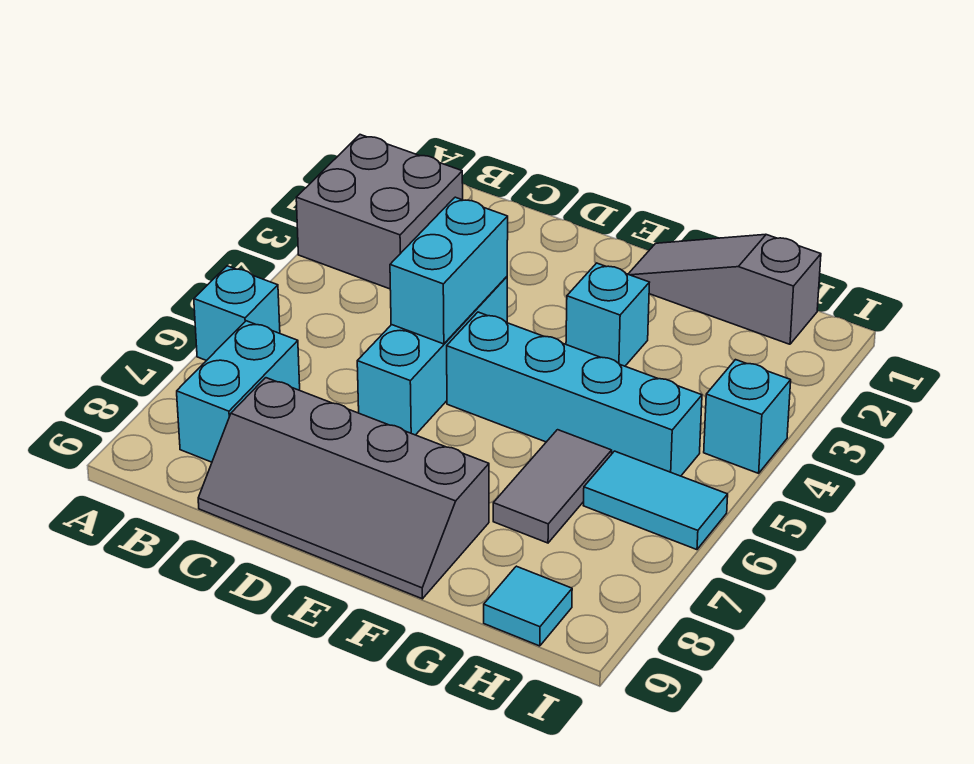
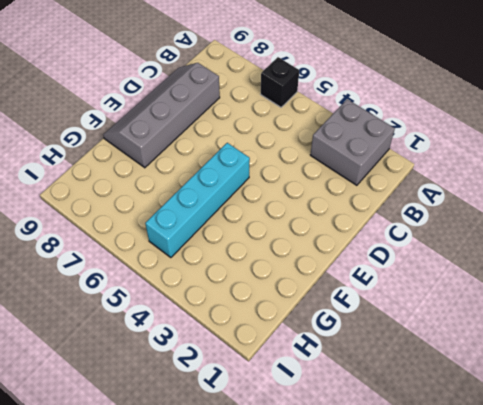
black brick A6 level 1 -> cyan brick A6 level 1
none -> cyan brick B7:B8 level 1
none -> cyan brick D4:D6 level 1
none -> grey slope F1:H1 level 1 top H

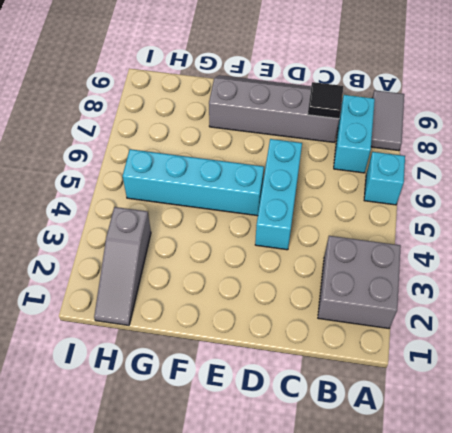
grey tile A8:A9 level 1 -> grey tile G6:G7 level 1
black tile C8 level 2 -> none
grey slope H1:H3 level 1 top 3 -> grey slope F1:H1 level 1 top H
none -> cyan brick F3 level 1
none -> cyan tile H6:I6 level 1
none -> cyan tile H9 level 1

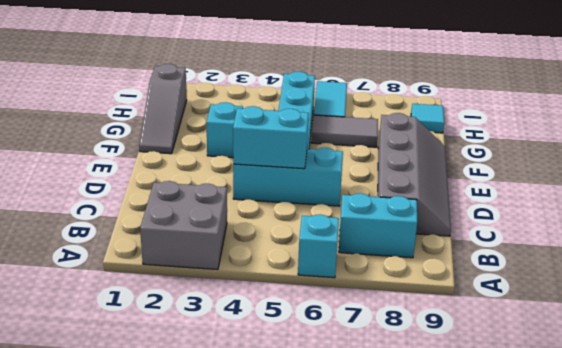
none -> cyan brick I4 level 1

